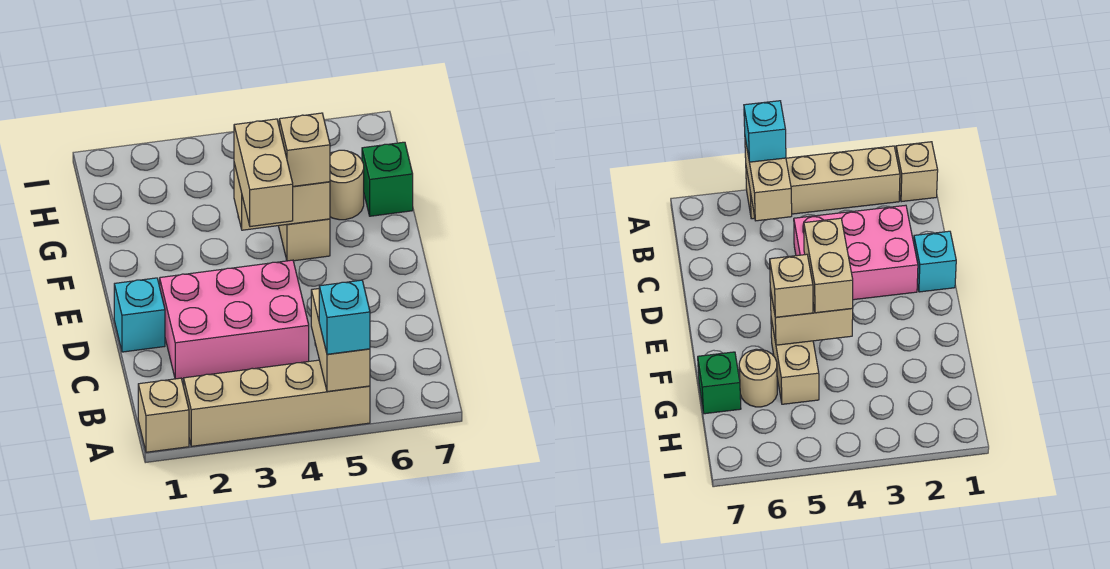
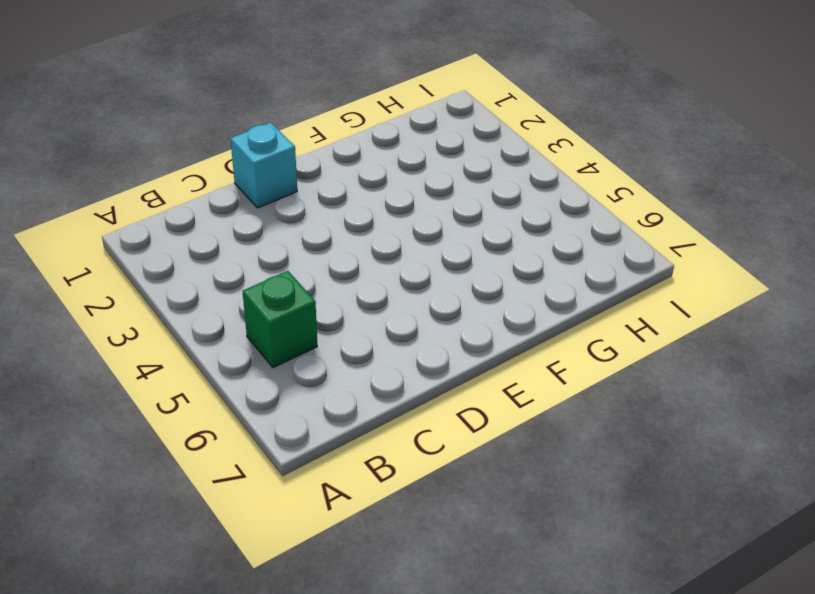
green brick B5 level 1 -> green brick G7 level 1
none -> tan brick A1 level 1
none -> tan brick A2:A5 level 1
none -> pink brick C2:D4 level 1

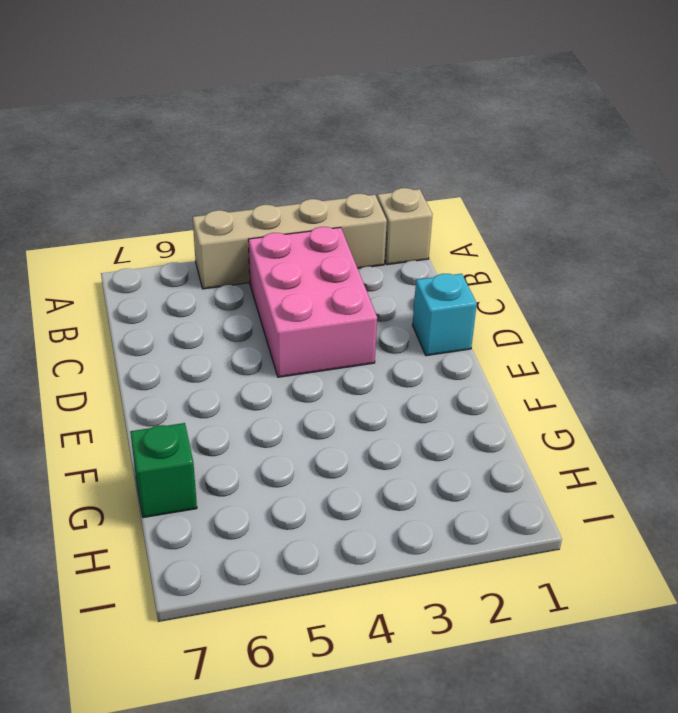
pink brick B3:D4 level 1 -> pink brick C2:D4 level 1
none -> tan brick F5:G5 level 1
none -> tan round brick G6 level 1
none -> tan brick A5:B5 level 2

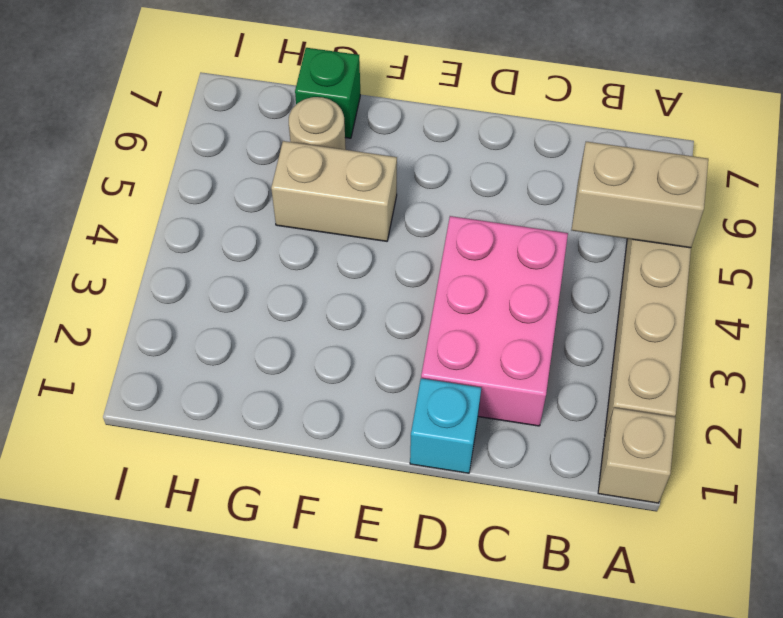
none -> tan brick F4:F5 level 2
none -> cyan brick A5 level 3
none -> tan brick E4:F4 level 3

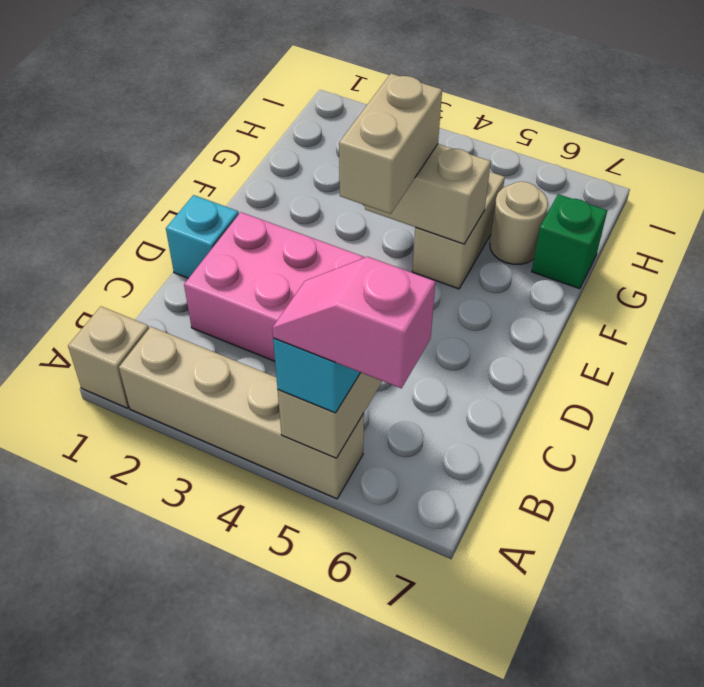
pink slope A5:A6 level 4 top 6 -> none
none -> tan brick F5 level 3

